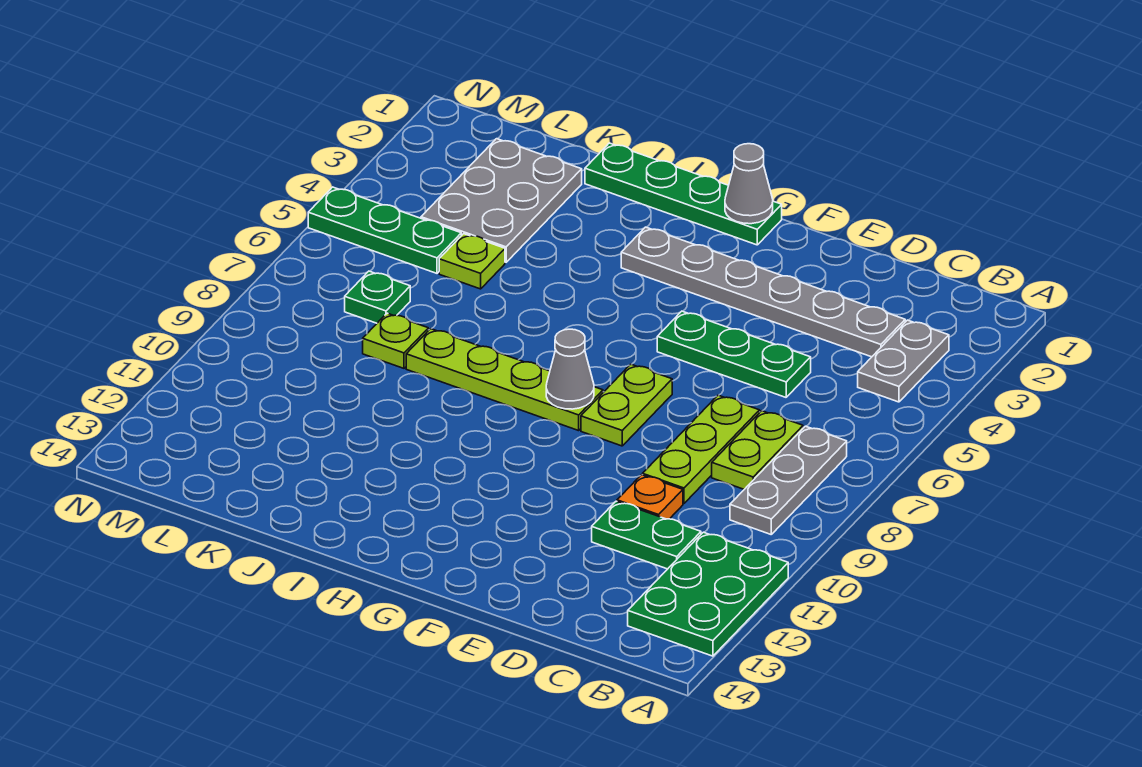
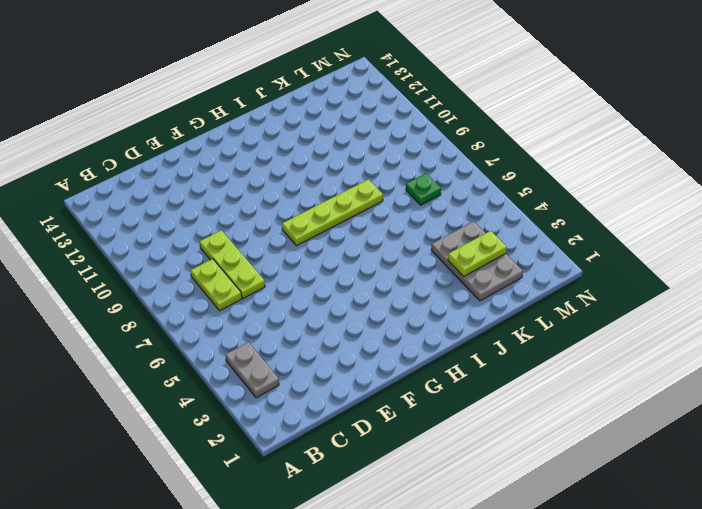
lime plate K3:L3 level 2 -> lime plate F7:F8 level 1
none -> green plate A11:B13 level 1
none -> grey plate B7:B9 level 1
none -> grey plate C3:H3 level 1

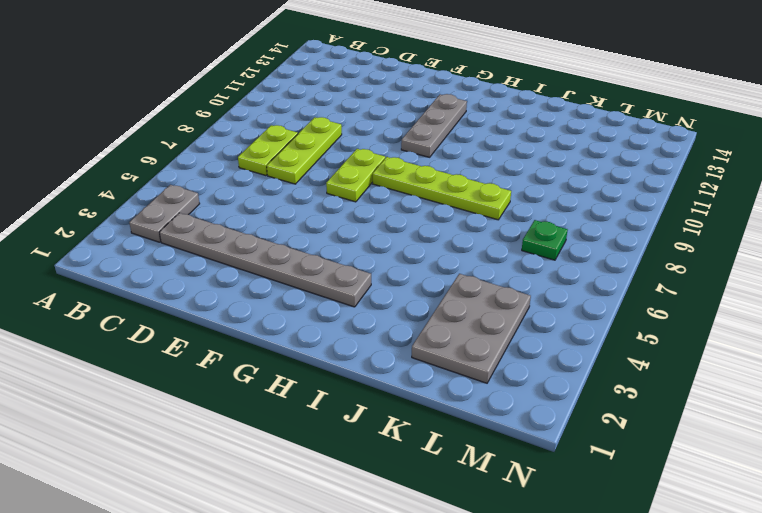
grey plate G10:G12 level 1 -> grey plate B7:B9 level 1
none -> green plate A11:B13 level 1
none -> green plate C11:D11 level 1
none -> green plate D5:F5 level 1

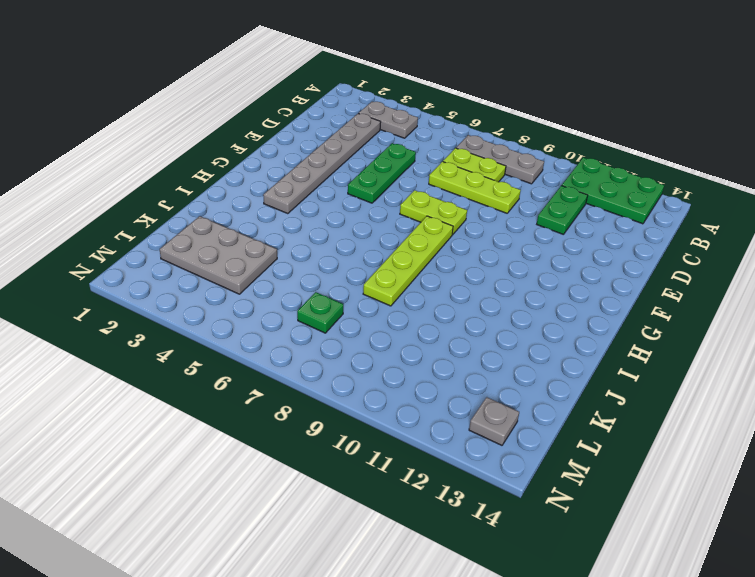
grey plate M13 level 1 -> none
none -> orange plate D10 level 1
none -> green plate G1:J1 level 1
none -> lime plate K5 level 1

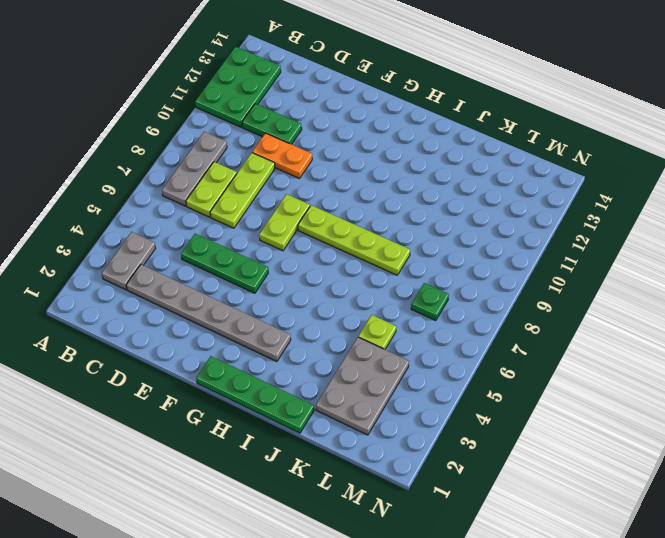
orange plate D10:E10 level 1 -> orange plate D10 level 1
none -> lime plate K8 level 1
none -> green plate L5:N5 level 1
none -> grey cone G1 level 2

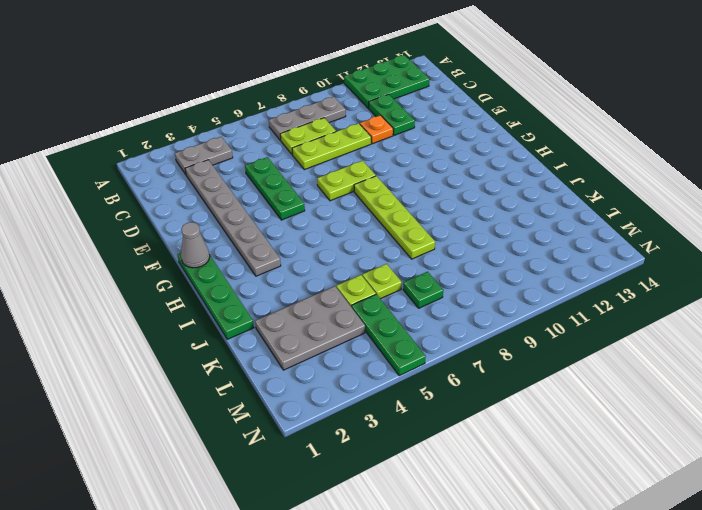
lime plate K6 level 1 -> lime plate K8 level 1
none -> grey cone G8 level 2

